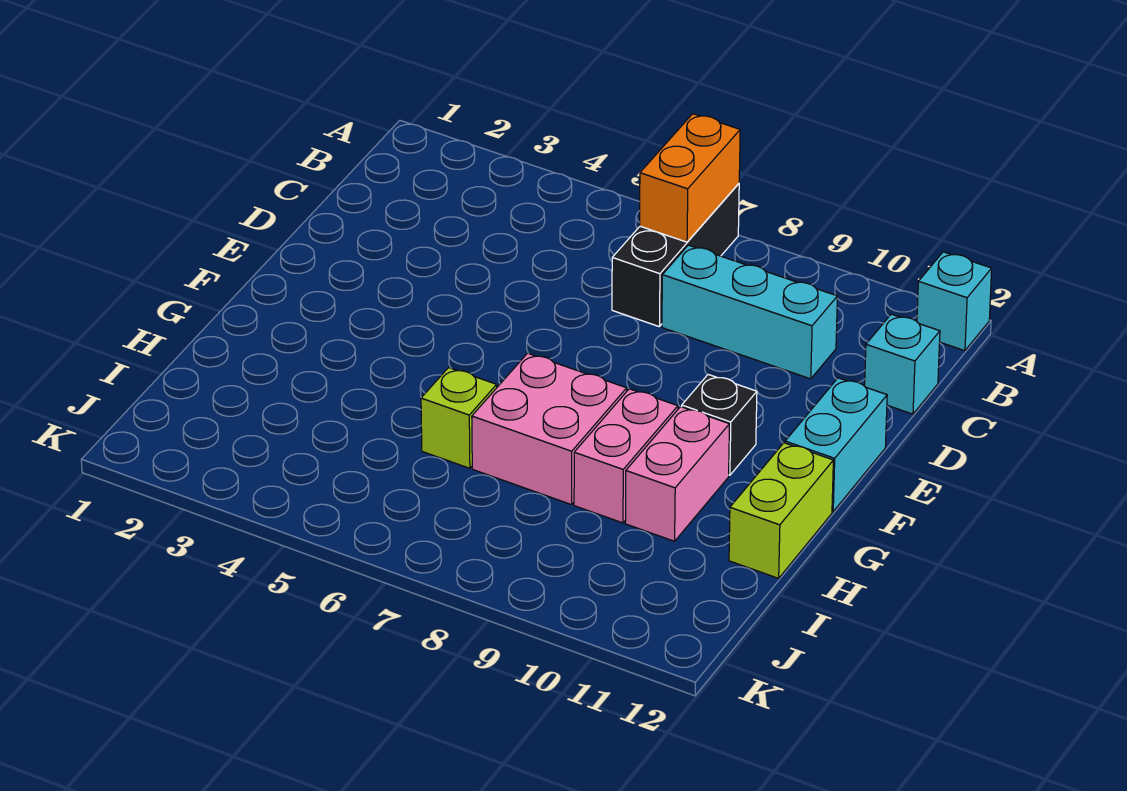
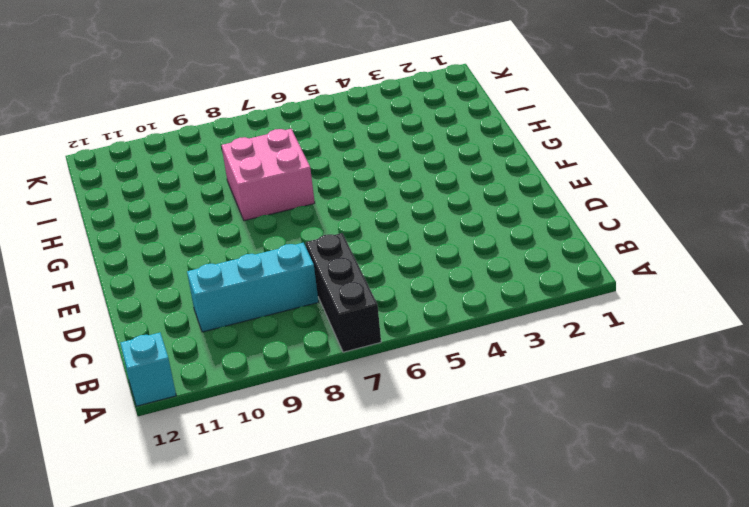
none -> cyan brick C12 level 1
none -> cyan brick E12:F12 level 1
none -> black brick F10 level 1

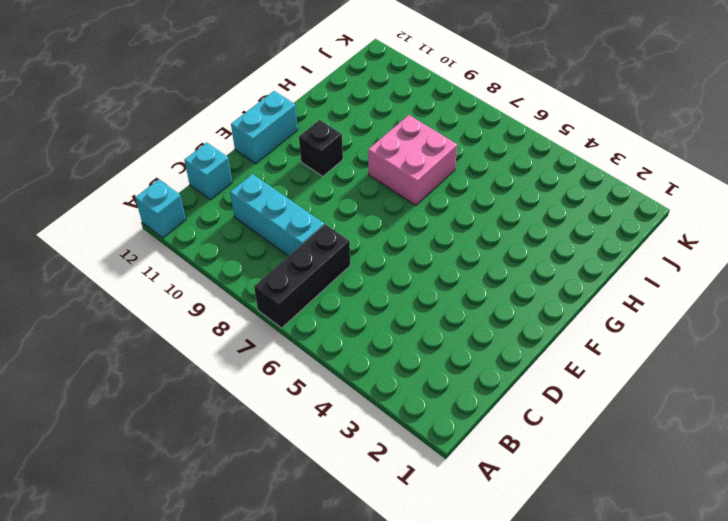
none -> pink brick G9:H9 level 1
none -> pink brick G10:H10 level 1
none -> lime brick G12:H12 level 1

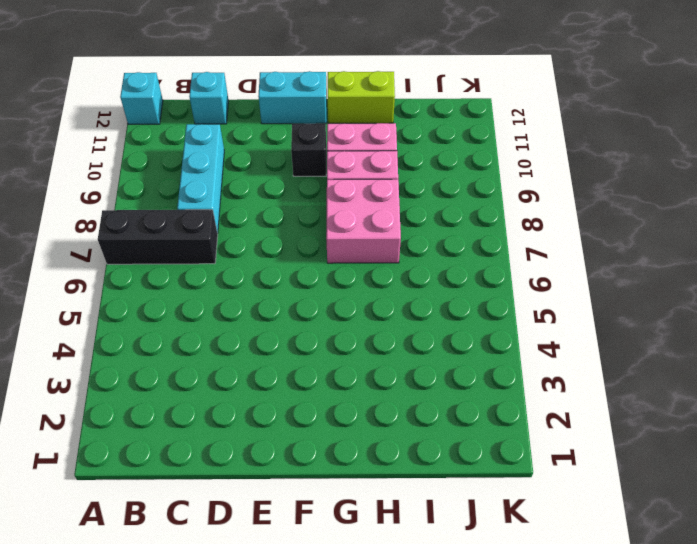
none -> lime brick H6 level 1
none -> orange brick A7:B7 level 2

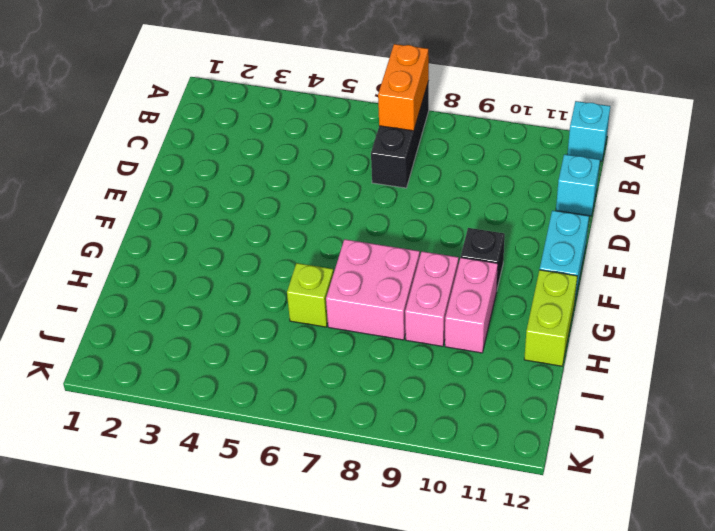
none -> cyan brick C8:C10 level 1

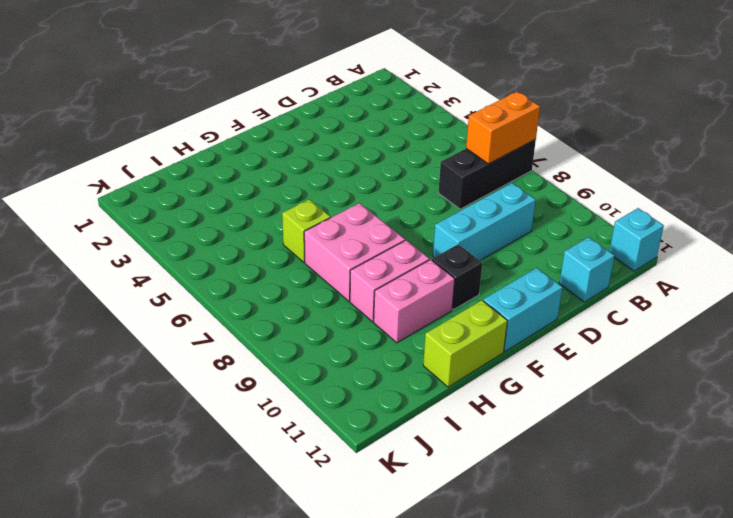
cyan brick C9:E9 level 1 -> cyan brick C8:C10 level 1

